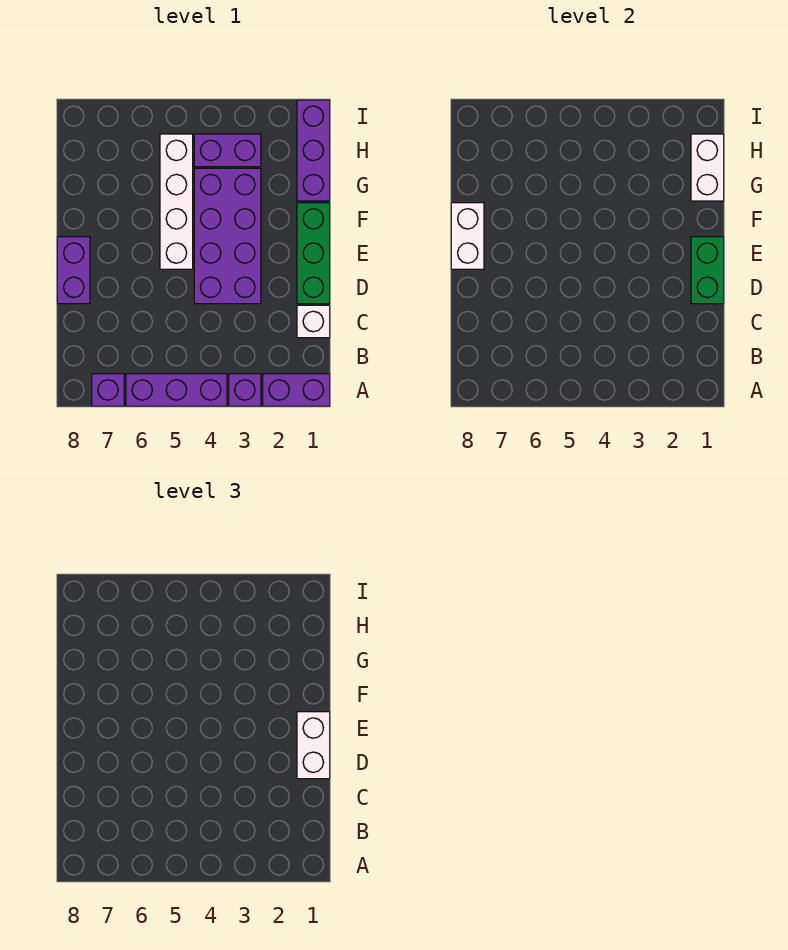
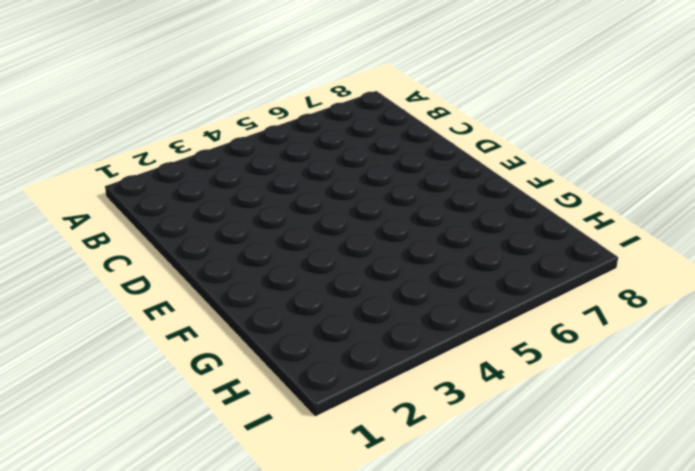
none -> purple brick A1:A2 level 1
none -> purple brick A3 level 1
none -> purple brick A4:A6 level 1

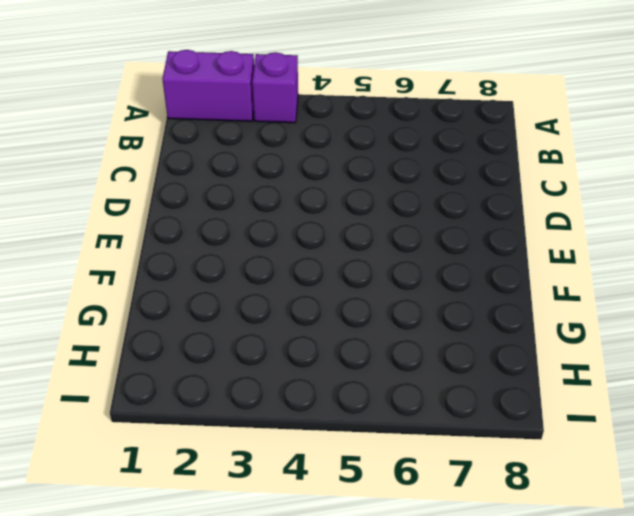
none -> purple brick A4:A6 level 1
none -> purple brick A7 level 1
none -> white brick C1 level 1

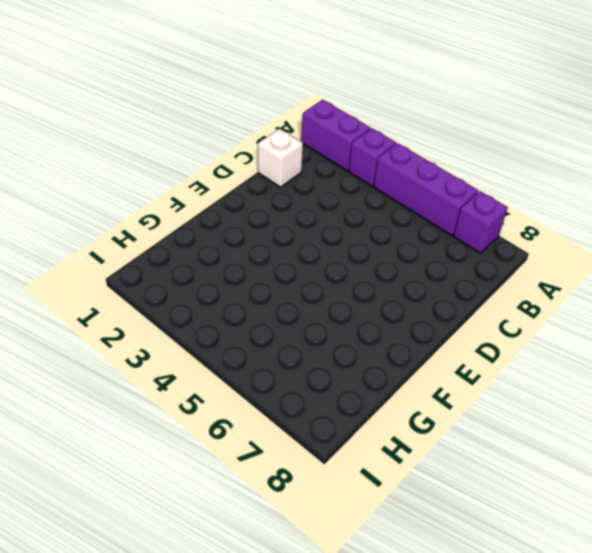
none -> green brick D1:F1 level 1
none -> purple brick D3:G4 level 1
none -> purple brick D8:E8 level 1

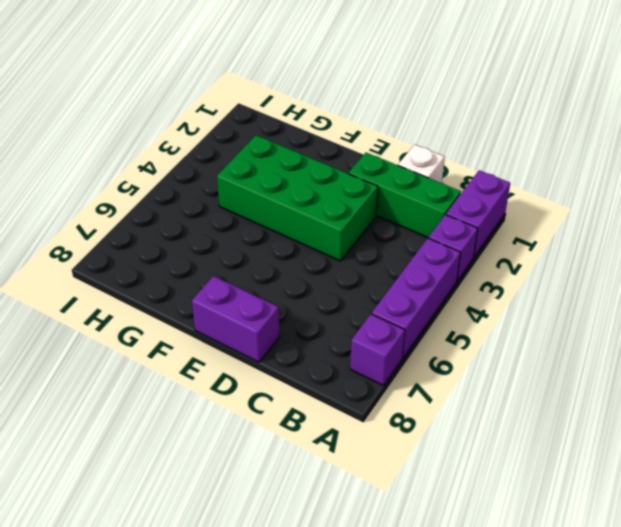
green brick B2:D2 level 1 -> green brick D1:F1 level 1
green brick D3:G4 level 1 -> purple brick D3:G4 level 1
none -> white brick E5:H5 level 1
none -> purple brick G1:I1 level 1
none -> purple brick H3:H4 level 1

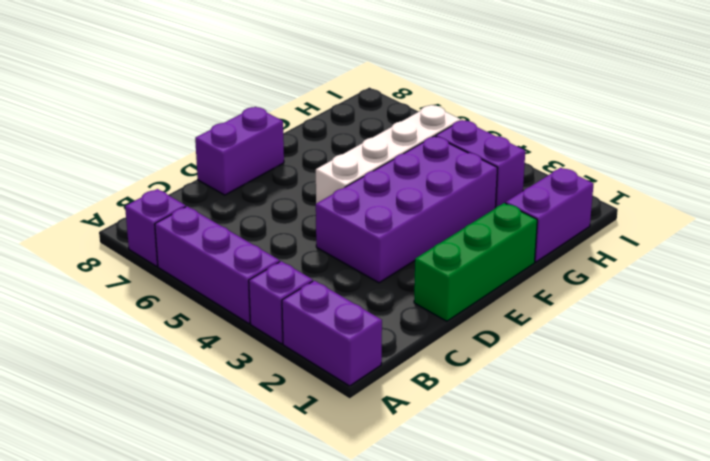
purple brick G1:H1 level 1 -> purple brick G1:I1 level 1
none -> white brick C1 level 1
none -> green brick D1:E1 level 2
none -> white brick E8:F8 level 2

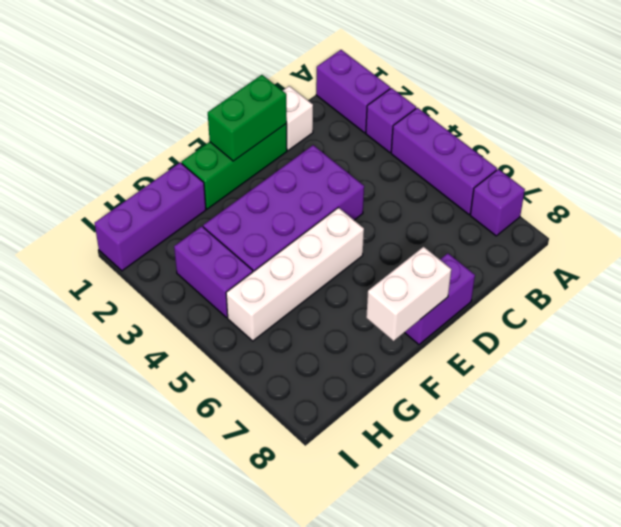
none -> white brick G1:H1 level 2
none -> white brick D1:E1 level 3

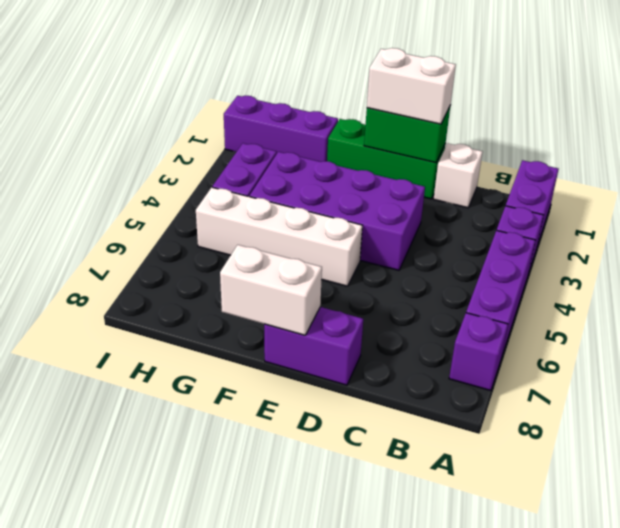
none -> white brick G1:H1 level 2

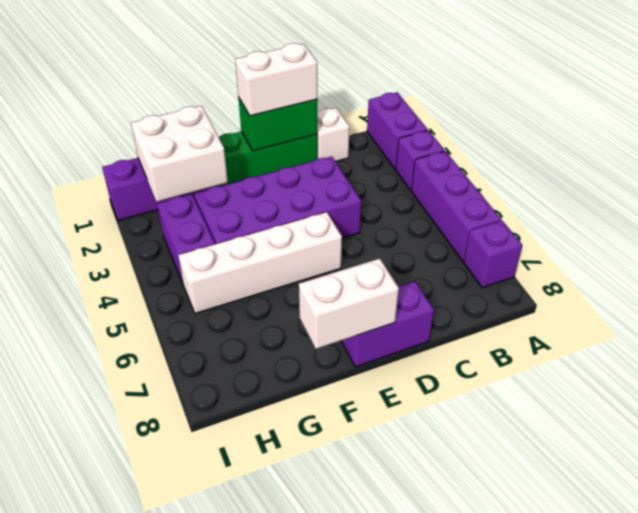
white brick G1:H2 level 2 -> white brick G1:H1 level 2

